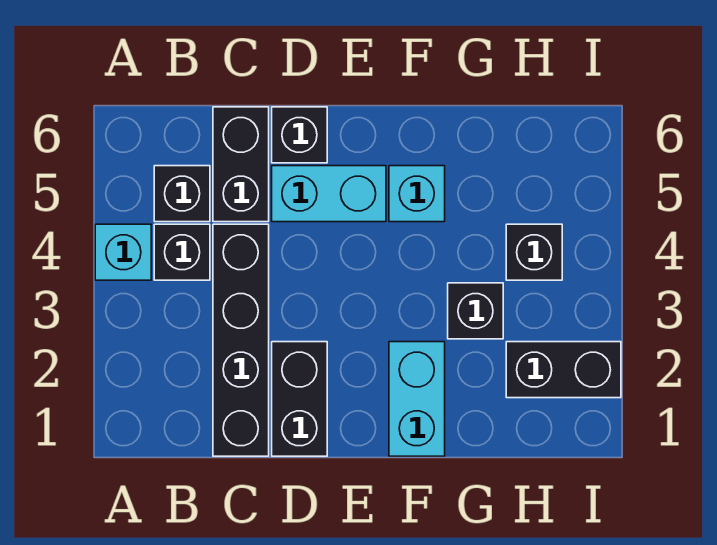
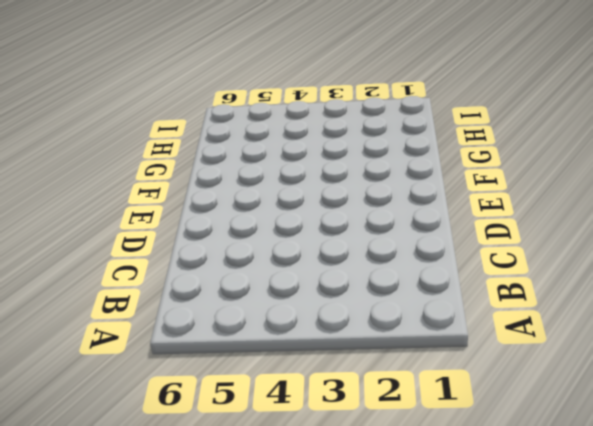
none -> cyan brick A4 level 1
none -> black brick B4 level 1
none -> black brick B5 level 1

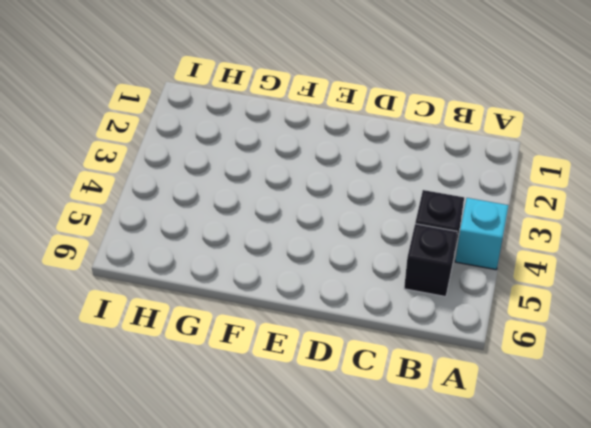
none -> black brick C1:C4 level 1
none -> black brick C5:C6 level 1
none -> black brick D1:D2 level 1

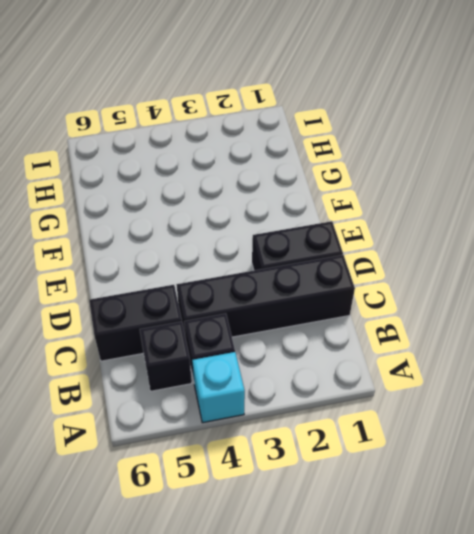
none -> cyan brick D5:E5 level 1
none -> black brick D6 level 1
none -> cyan brick F1:F2 level 1

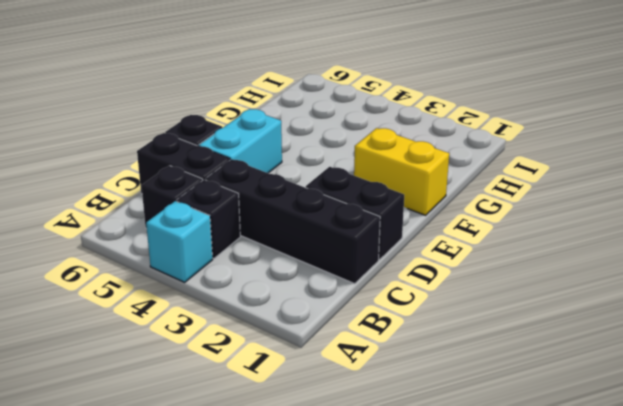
yellow brick F1:F2 level 1 -> cyan brick F1:F2 level 1
none -> cyan brick F5 level 1
none -> black brick G3 level 1
none -> black brick H2:I2 level 1

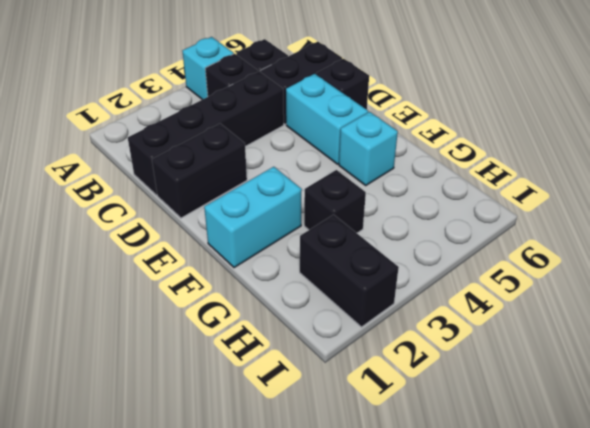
none -> black brick H4 level 1

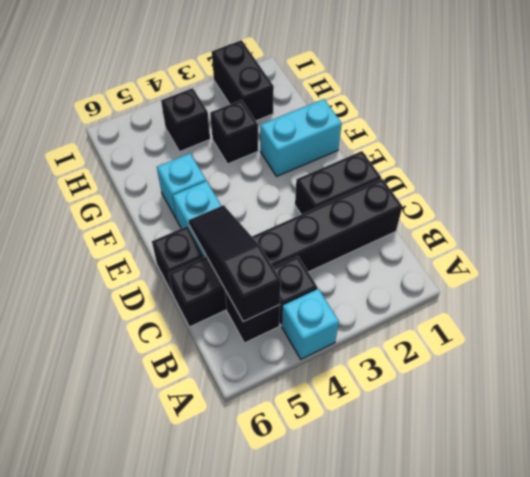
black slope B5:D5 level 2 top B -> none

